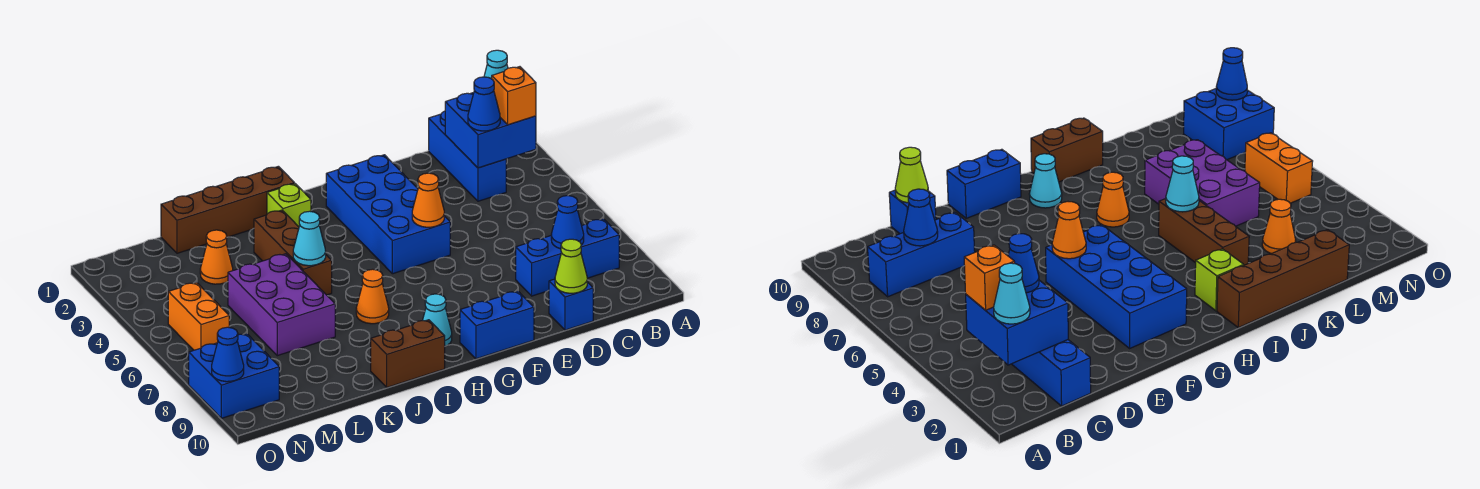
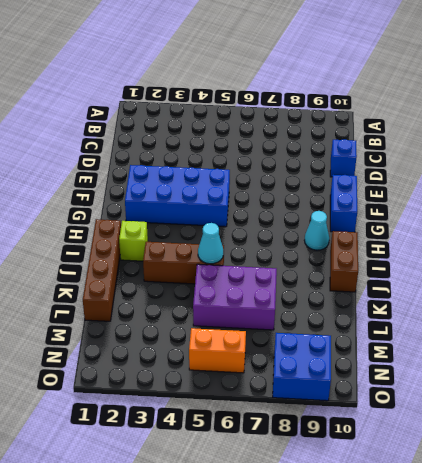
none -> blue brick B8:D8 level 1
none -> blue brick C1:C3 level 1
none -> orange cone I7 level 1

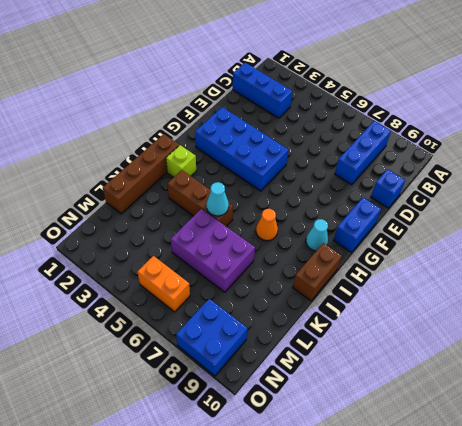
none -> orange cone L3 level 1
none -> blue brick B2:C3 level 2
none -> blue cone C8 level 2

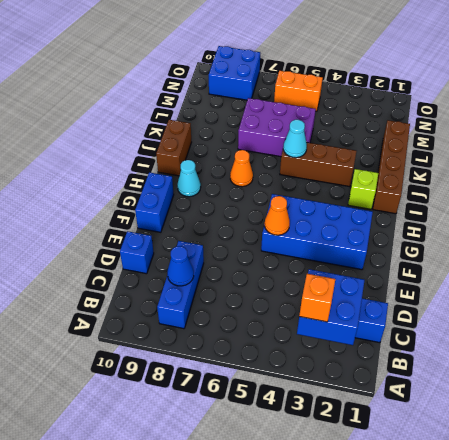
none -> orange cone L3 level 1
none -> lime cone D10 level 2
none -> blue cone O9 level 2

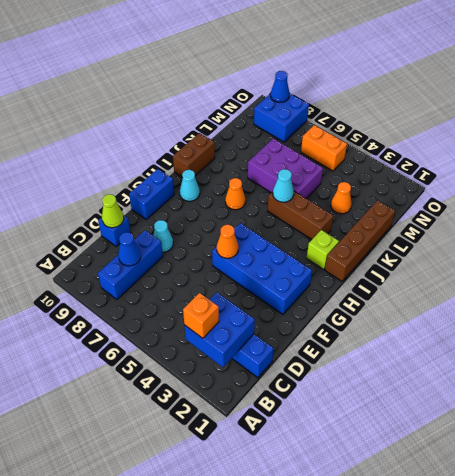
cyan cone E8 level 1 -> cyan cone B2 level 3
none -> blue cone C3 level 3

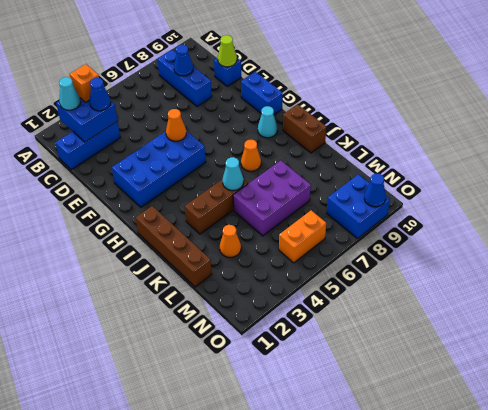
none -> lime brick I2 level 1

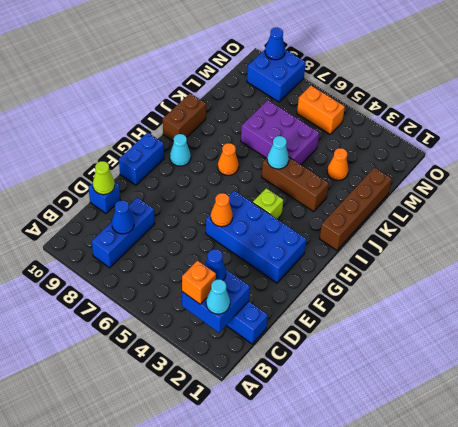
lime brick H4 level 1 -> lime brick I2 level 1

